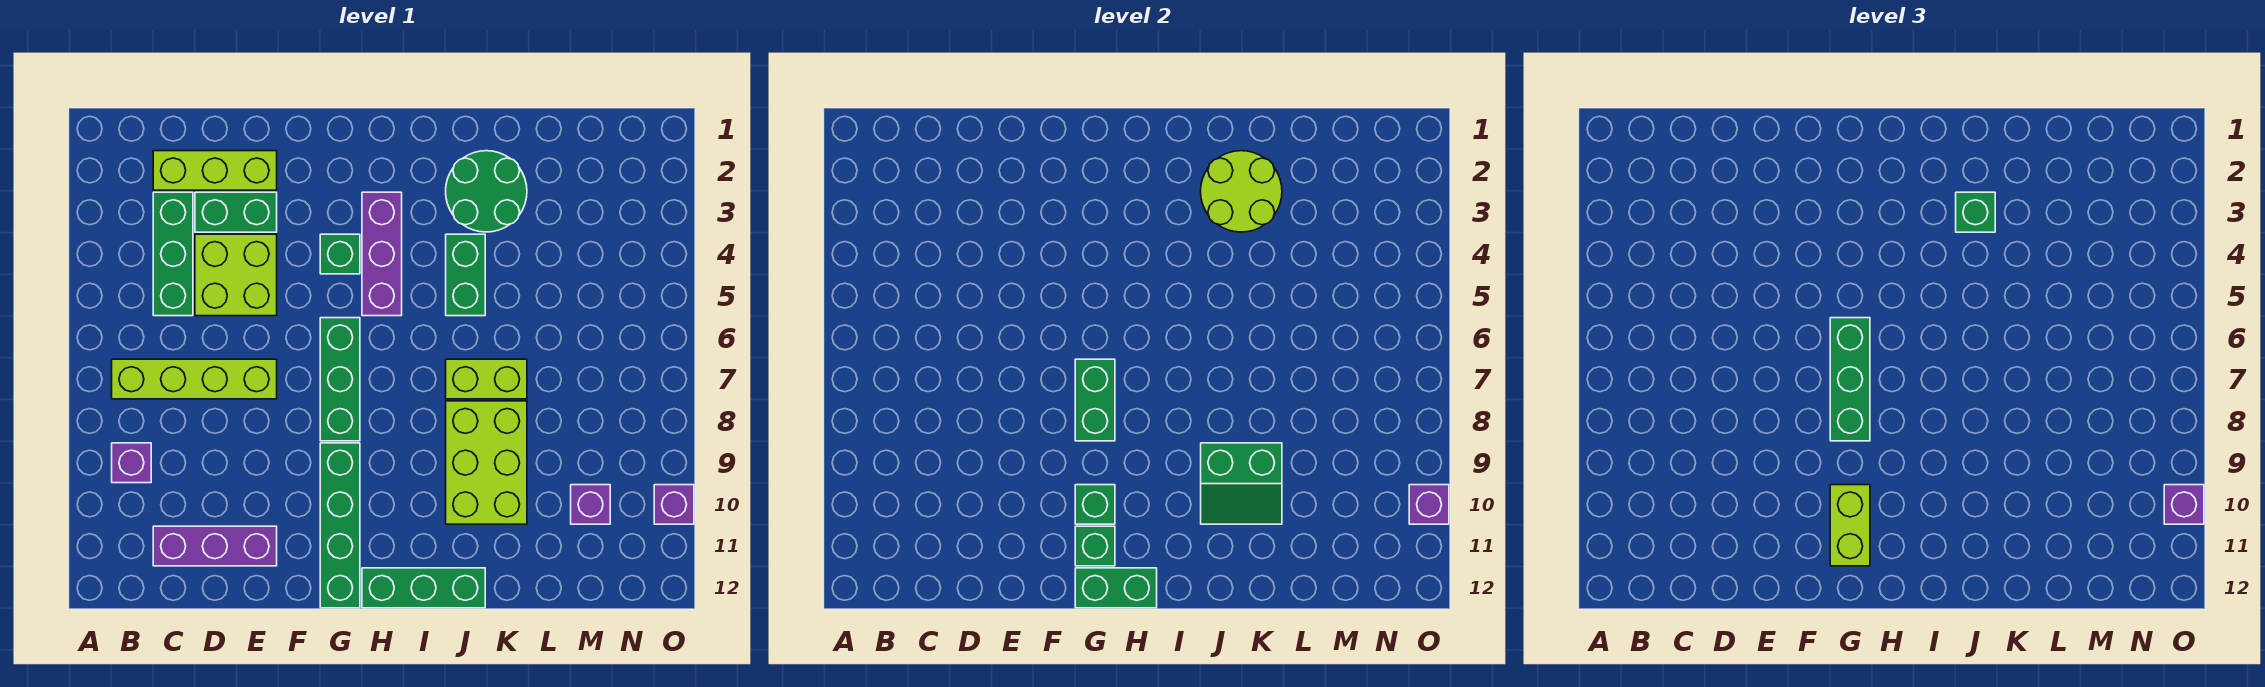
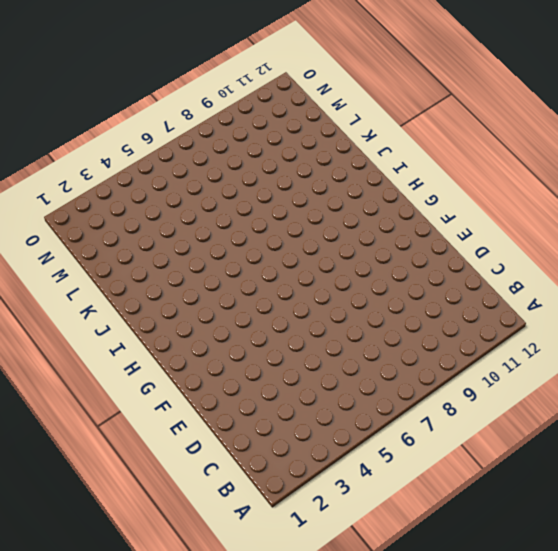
none -> lime brick B7:E7 level 1
none -> purple brick B9 level 1
none -> lime brick C2:E2 level 1

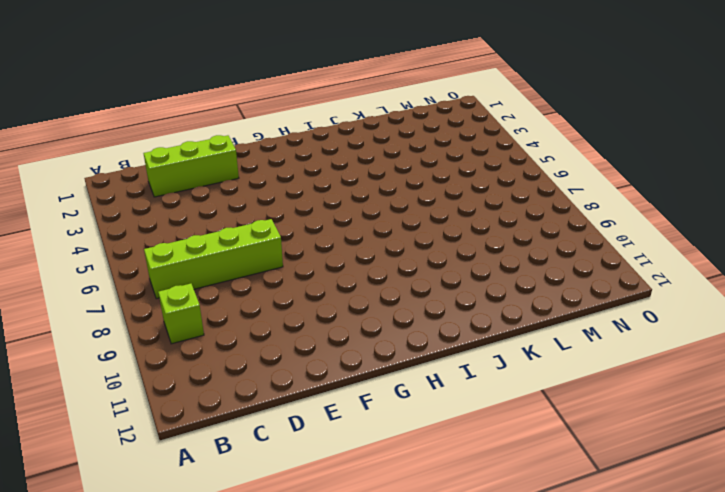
lime brick B9 level 1 -> purple brick B9 level 1
none -> green brick C3:C5 level 1
none -> purple brick C11:E11 level 1
none -> green brick D3:E3 level 1

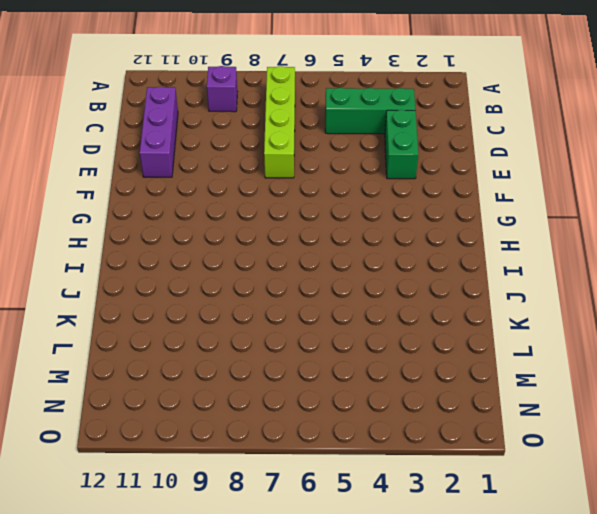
none -> lime brick C2:E2 level 1
none -> lime brick D4:E5 level 1
none -> green brick G4 level 1

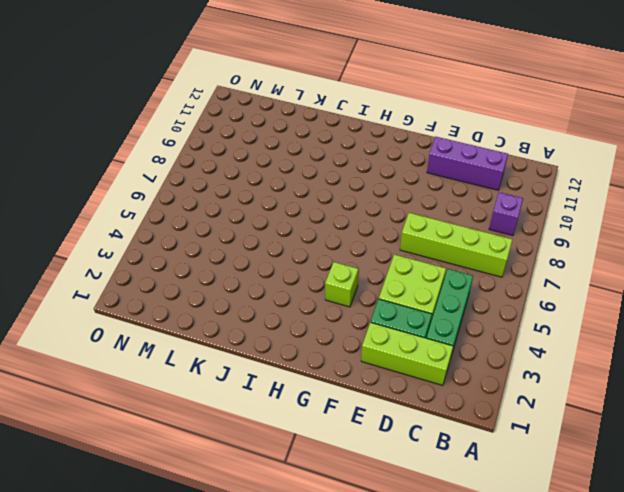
lime brick G4 level 1 -> green brick G4 level 1
none -> green brick G6:G8 level 1
none -> green brick G9:G12 level 1
none -> purple brick H3:H5 level 1

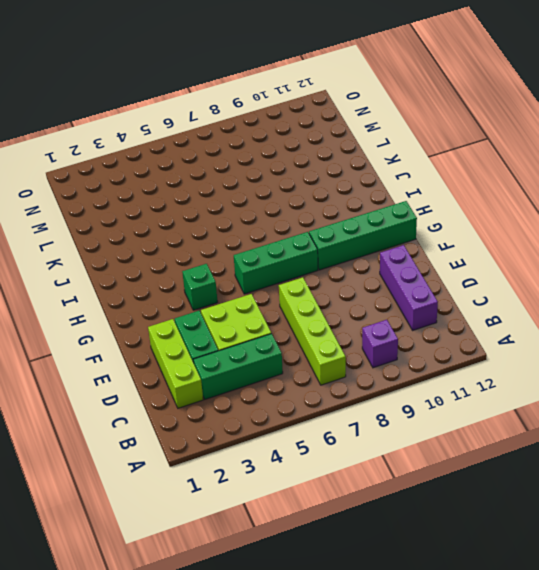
none -> purple brick H3:H5 level 1
none -> green brick H12:J12 level 1
none -> green round brick J2:K3 level 1

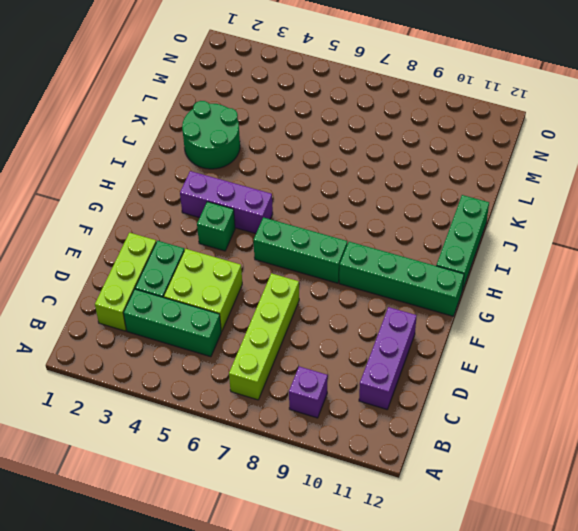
none -> green brick J4:J5 level 1
none -> lime brick J7:K7 level 1
none -> lime brick J8:K10 level 1

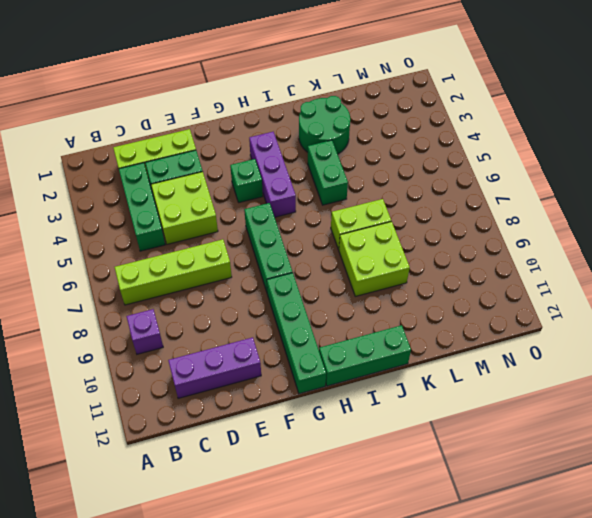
lime brick J8:K9 level 1 -> lime brick J8:K10 level 1
none -> purple brick M10 level 1
none -> purple brick O10 level 1
none -> green brick G7:G8 level 2

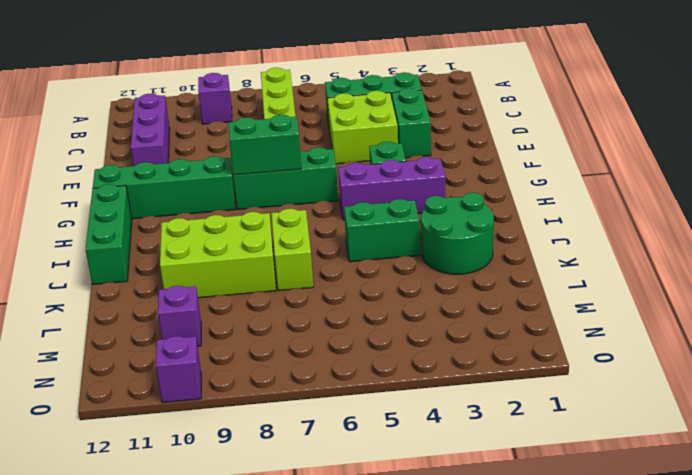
none -> lime brick C2:E2 level 1
none -> green brick G10 level 2
none -> green brick G11 level 2

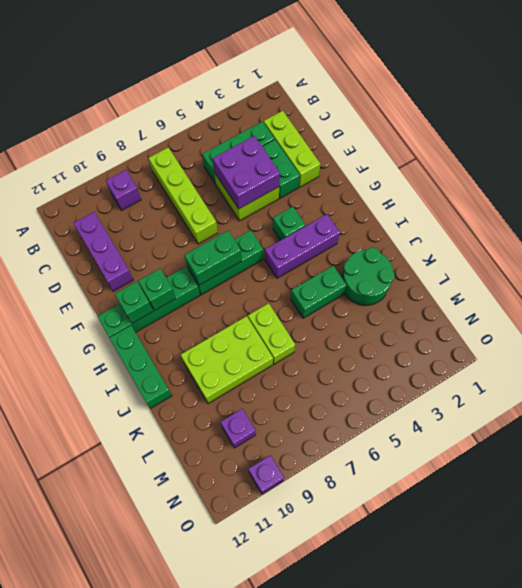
purple brick D4:E5 level 2 -> none
none -> green brick G12:H12 level 2
none -> lime round brick J2:K3 level 2
none -> green slope J9:K10 level 2 top 9

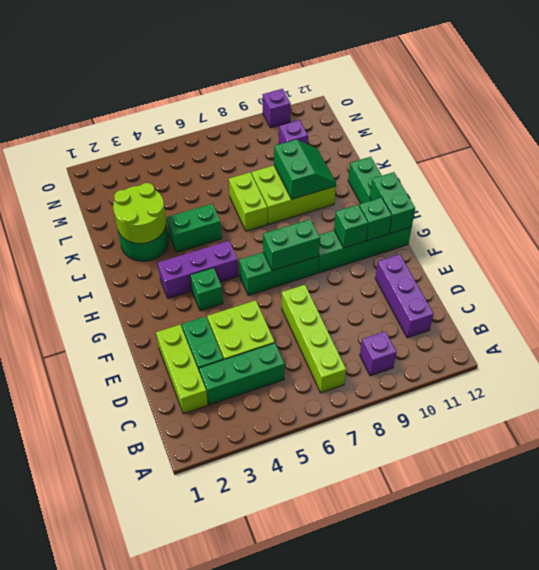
none -> purple brick O10 level 2
none -> green brick G6:G8 level 3
none -> lime brick G10:G11 level 3

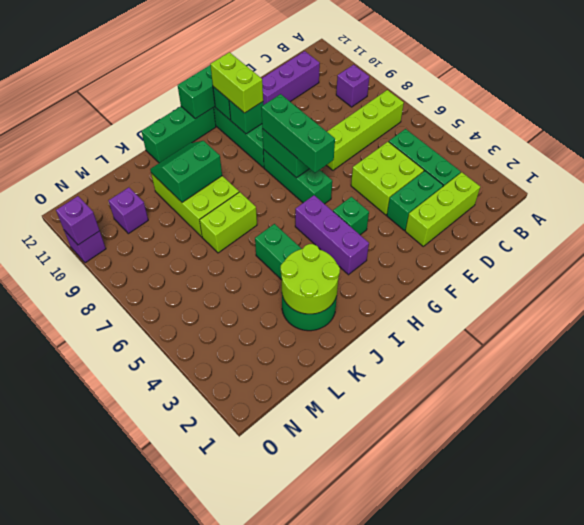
none -> green brick J3 level 3
none -> purple brick O10 level 3

